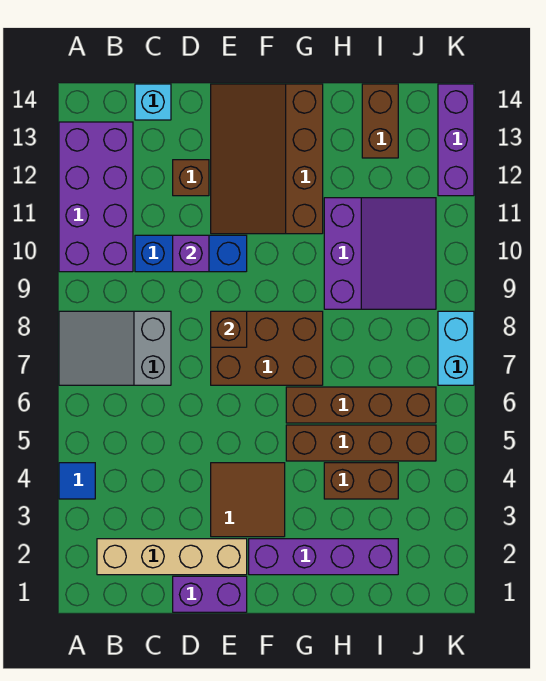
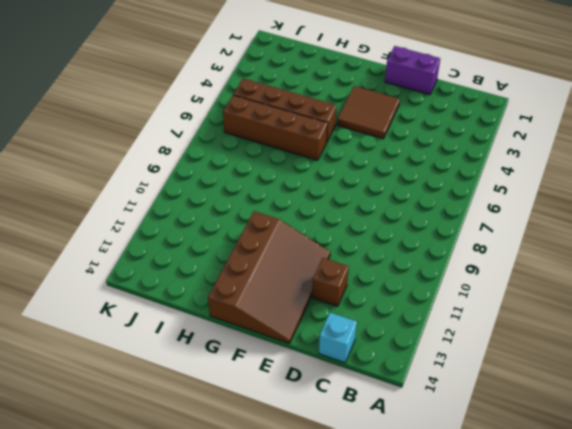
none -> blue tile A4 level 1
none -> grey slope A7:C8 level 1 top C
none -> purple brick A10:B13 level 1

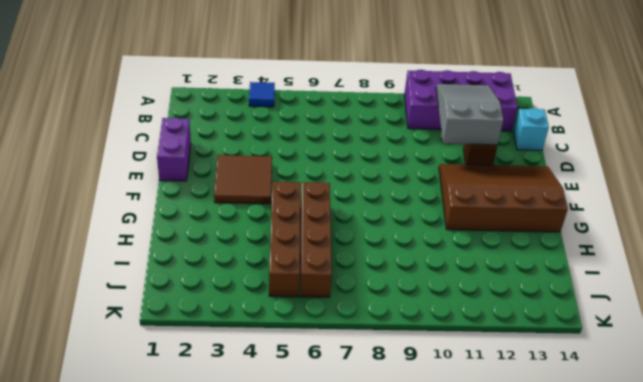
grey slope B11:D12 level 2 top D -> grey slope A7:C8 level 1 top C
none -> tan brick B2:E2 level 1
none -> blue brick C10:E10 level 1
none -> brown brick E7:G8 level 1

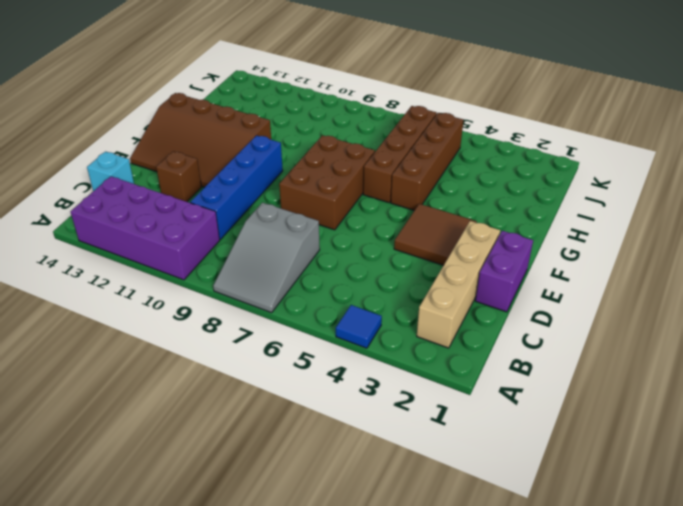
blue brick C10:F10 level 1 -> blue brick C10:E10 level 1
none -> purple brick F2:I2 level 1
none -> brown brick H4:I4 level 1
none -> purple slope H9:J11 level 1 top H

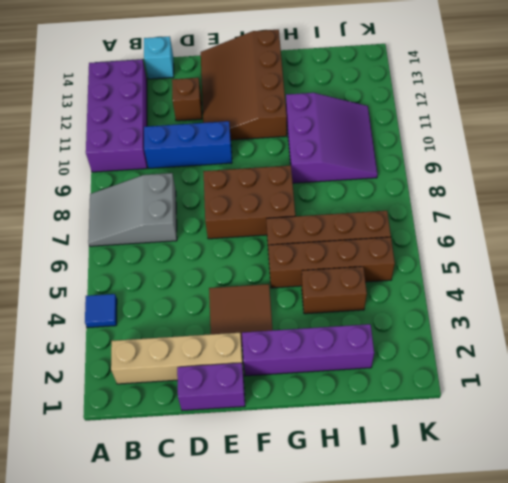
none -> brown brick I13:I14 level 1
none -> cyan brick K7:K8 level 1
none -> purple brick K12:K14 level 1

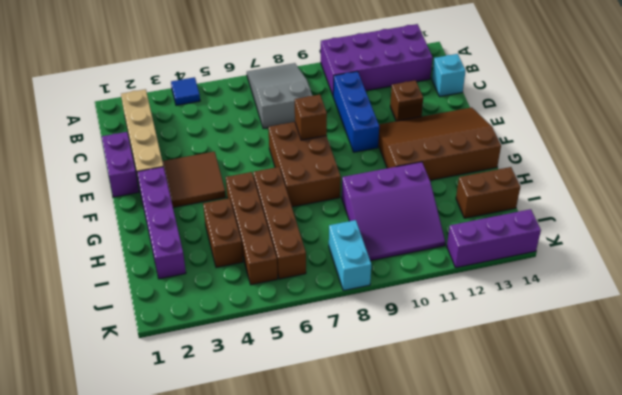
cyan brick J8:K8 level 1 -> cyan brick K7:K8 level 1
none -> purple brick D10 level 2

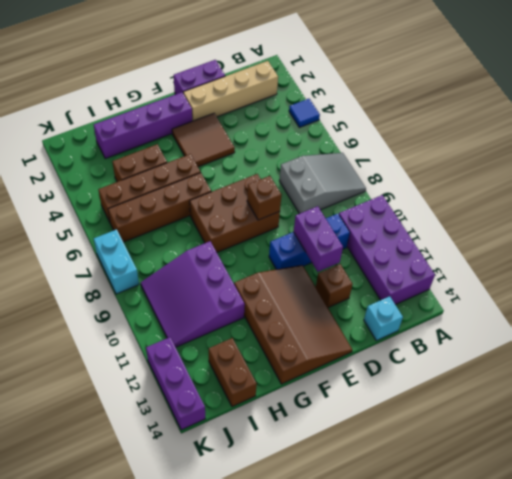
purple brick D10:D11 level 2 -> purple brick D10 level 2

